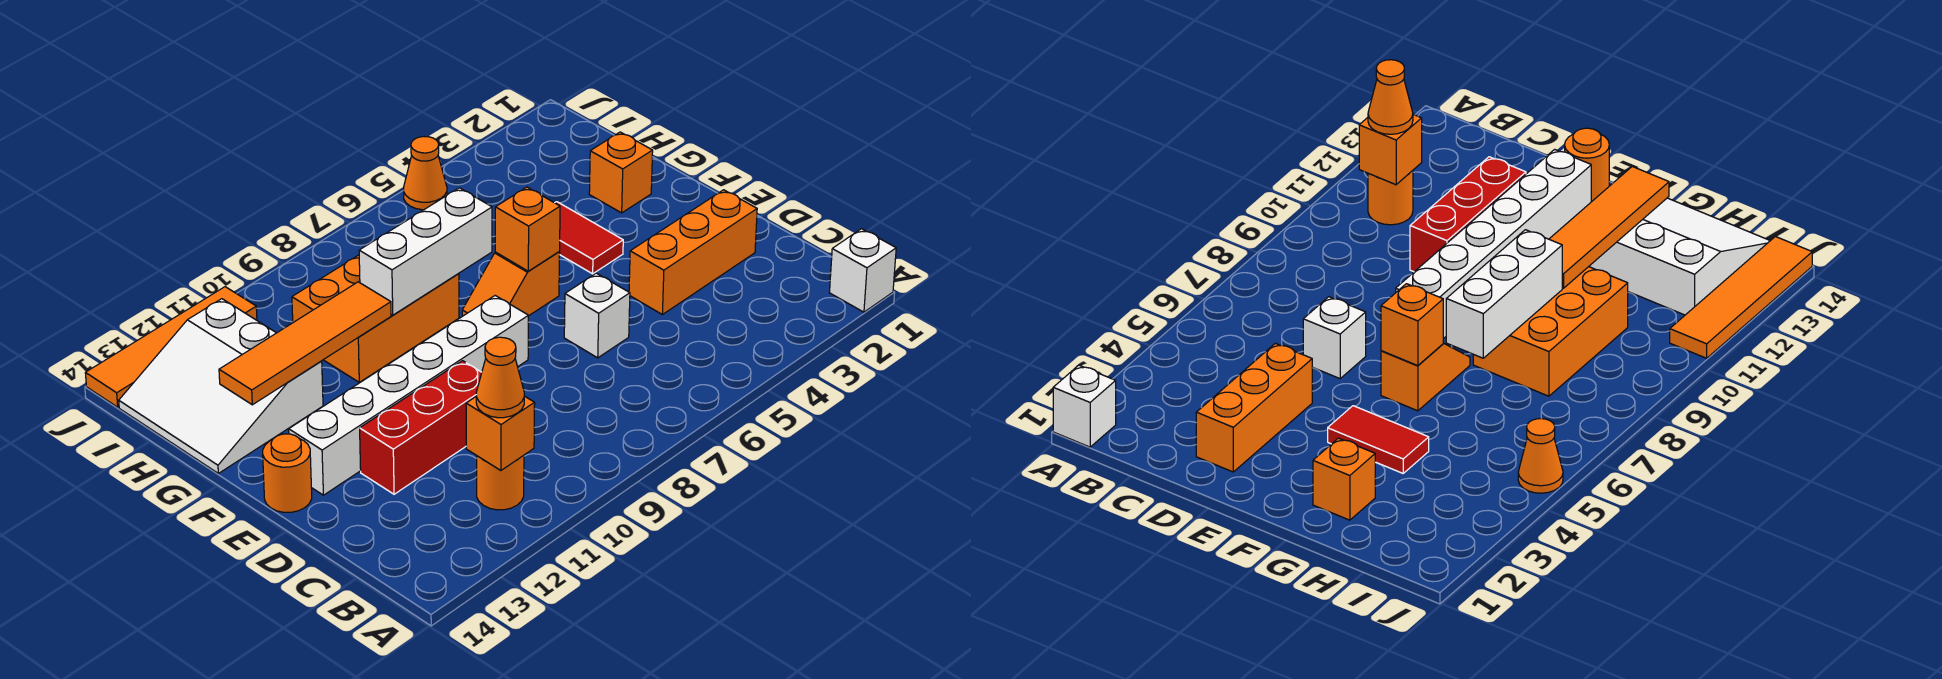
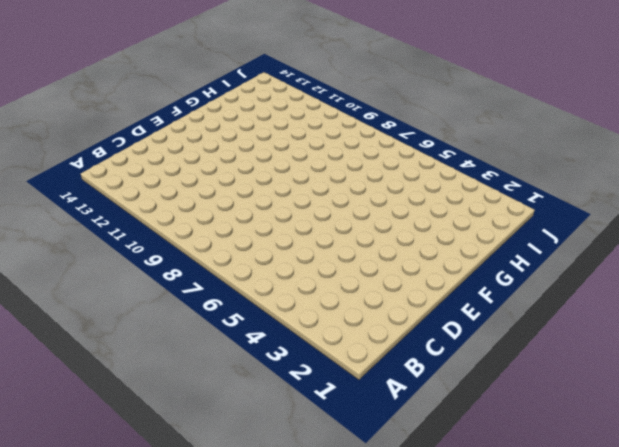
none -> white brick A1 level 1
none -> orange round brick B11 level 1
none -> orange brick D2:D4 level 1

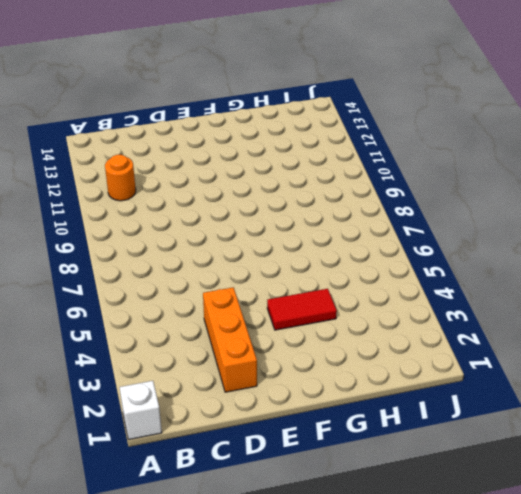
none -> white brick D6 level 1
none -> red brick D10:D12 level 1
none -> white brick E8:E13 level 1

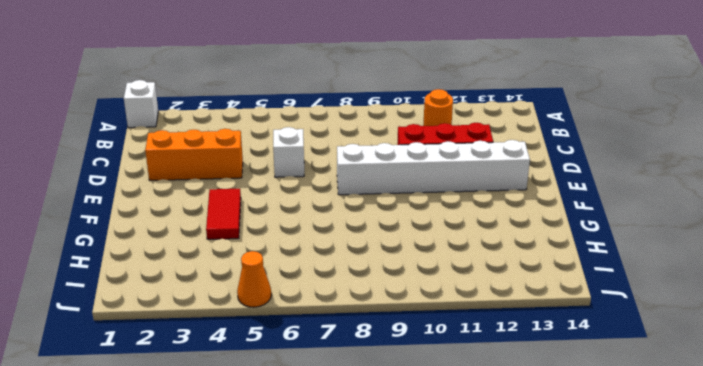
none -> orange round brick E14 level 1
none -> orange slope F6:F7 level 1 top 6
none -> orange brick G2 level 1

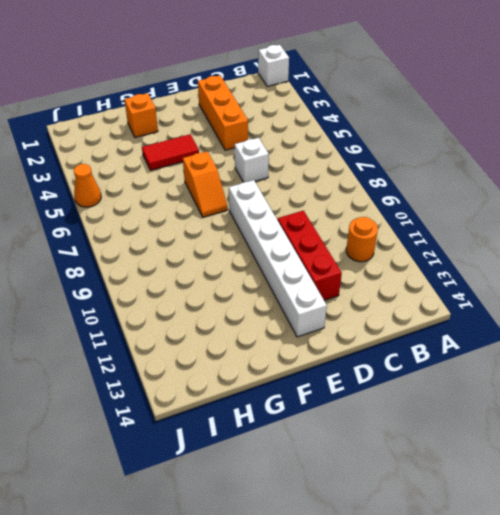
none -> orange round brick E14 level 1
none -> orange brick G8:H10 level 1
none -> white slope G12:I14 level 1 top 12

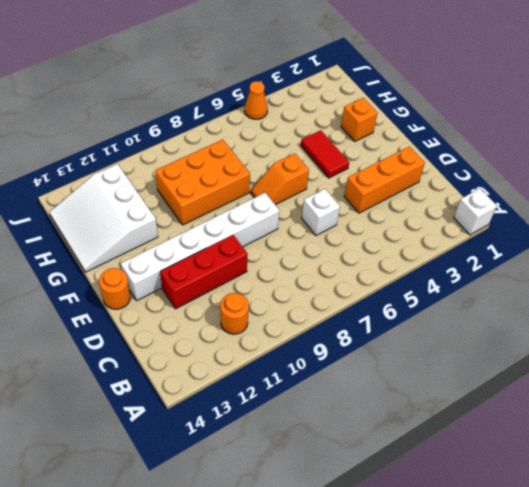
none -> orange tile J11:J14 level 1
none -> orange brick B11 level 2
none -> orange brick F6 level 2

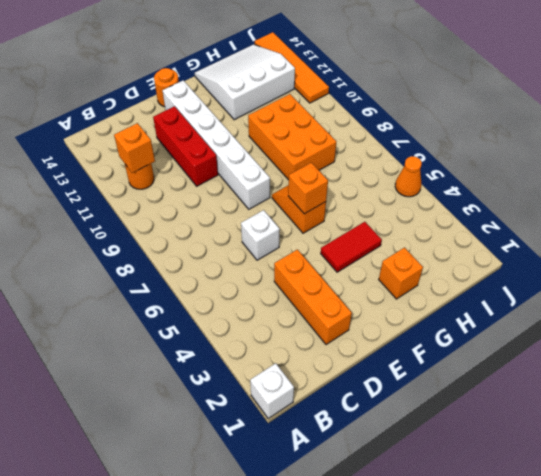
none -> white brick G7:G9 level 2
none -> orange tile G10:G13 level 2
none -> orange cone B11 level 3

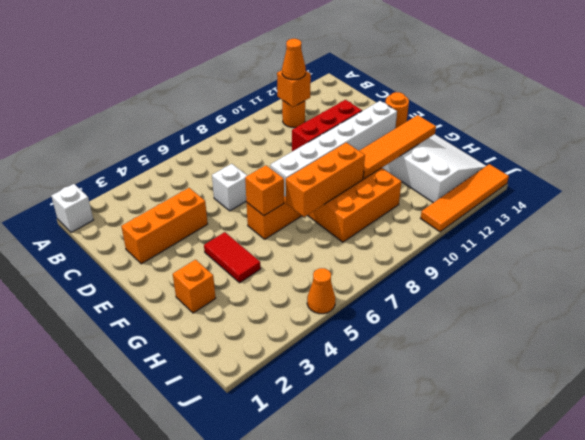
orange brick G7:G9 level 2 -> white brick G7:G9 level 2

